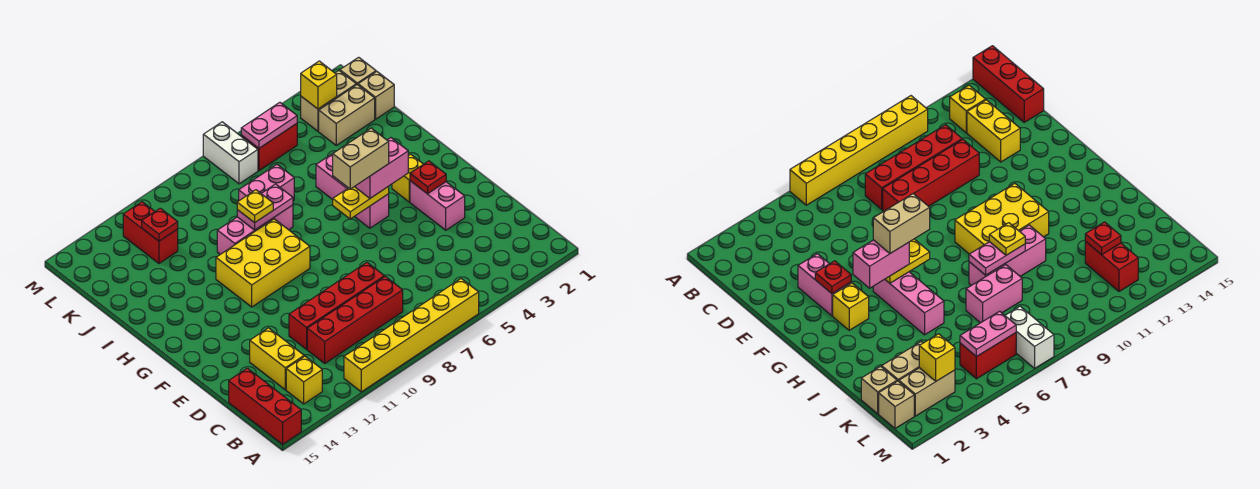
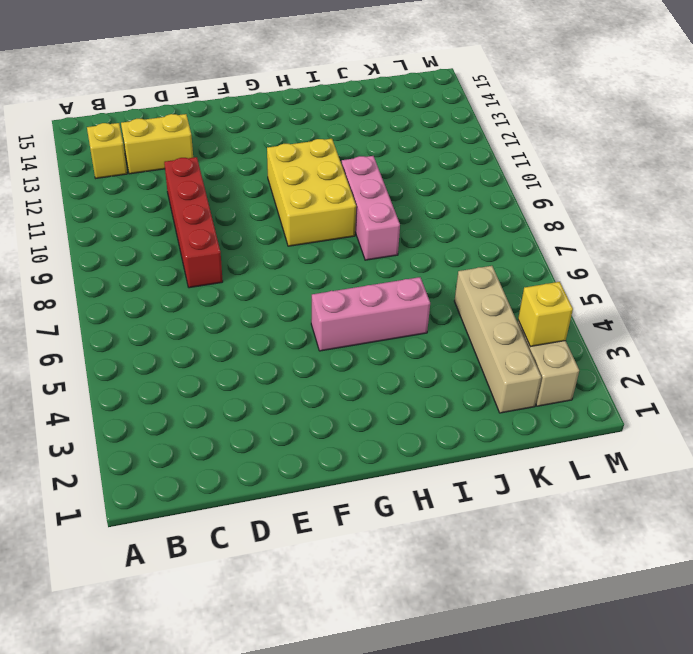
tan brick K2:K5 level 1 -> tan brick K2:K3 level 1
none -> yellow brick A6:A11 level 1
none -> red brick A15:C15 level 1
none -> red brick C8:C11 level 1

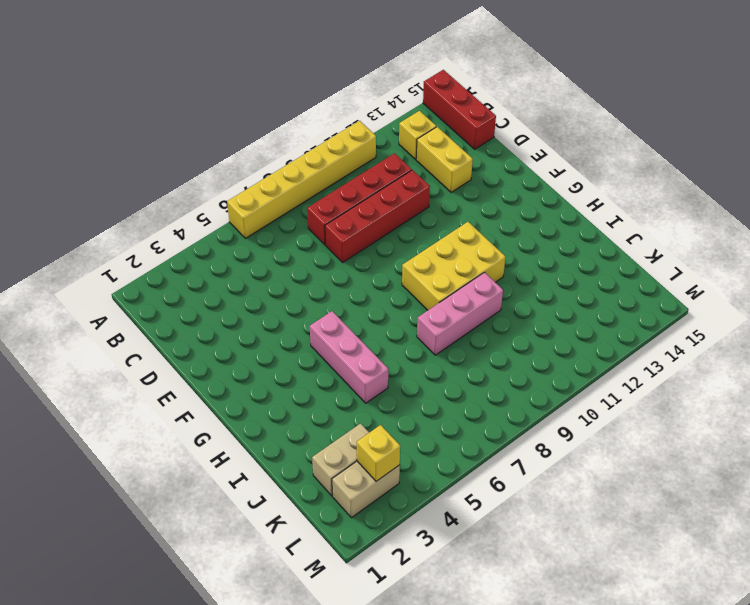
none -> pink brick E3:F3 level 1
none -> yellow brick G3 level 1
none -> pink brick J7:J8 level 1

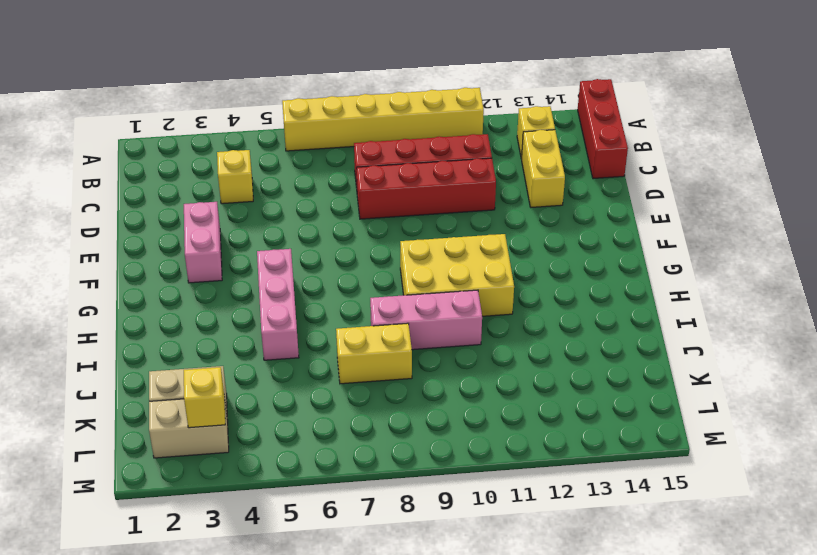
yellow brick C4 level 1 -> yellow brick G3 level 1
yellow brick J7:J8 level 1 -> pink brick J7:J8 level 1
none -> tan brick K1 level 1
none -> red brick K12:L12 level 1
none -> tan brick L1 level 1

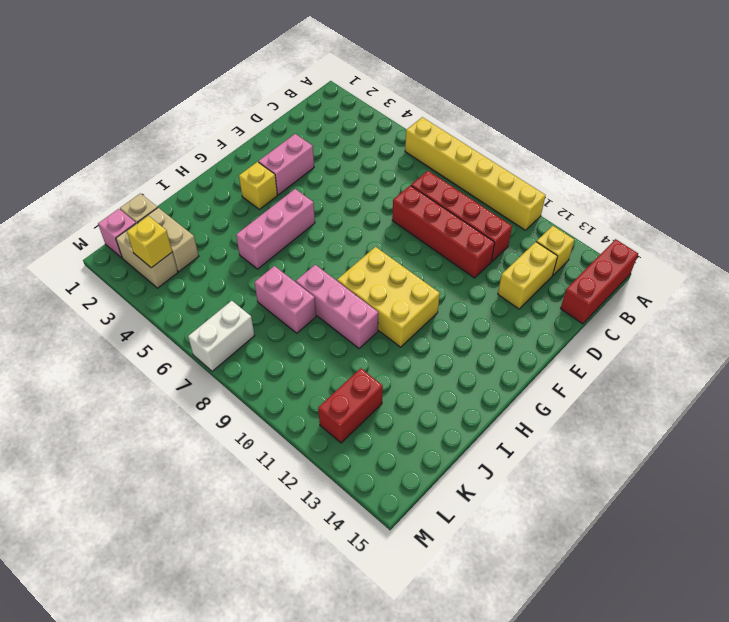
pink brick L1 level 1 -> tan brick L1 level 1
none -> red brick L5:L6 level 1
none -> red plate F3 level 2
none -> yellow plate G5:G6 level 2

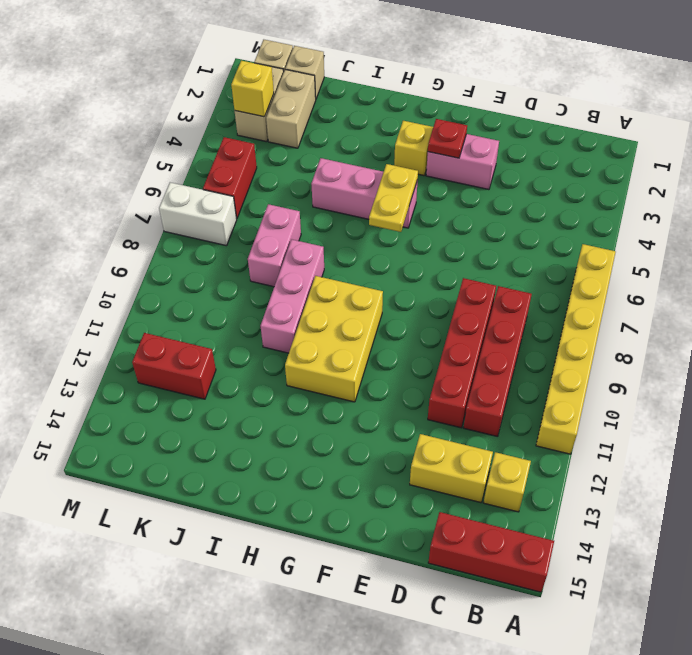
none -> pink plate I8:I9 level 2
none -> red plate K12 level 2
none -> pink plate L5:L6 level 2

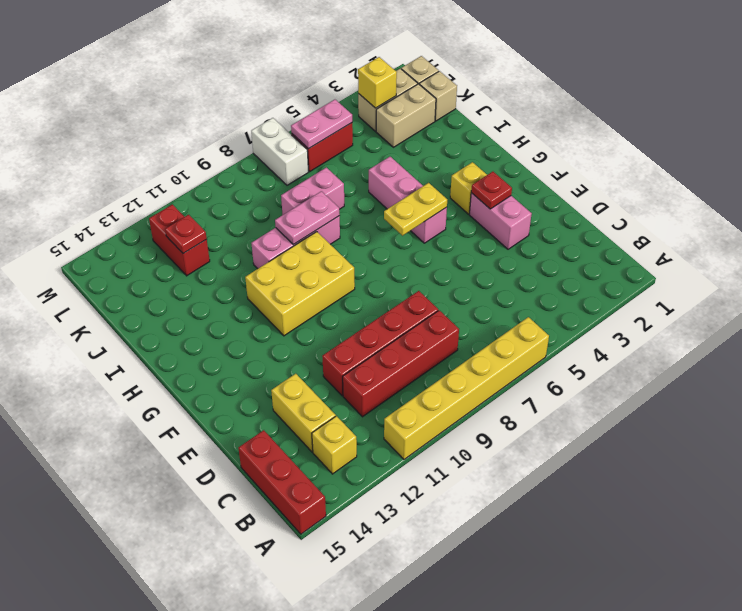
none -> pink brick G4:G5 level 3
none -> yellow plate I9 level 3
none -> tan brick G5:G6 level 4

